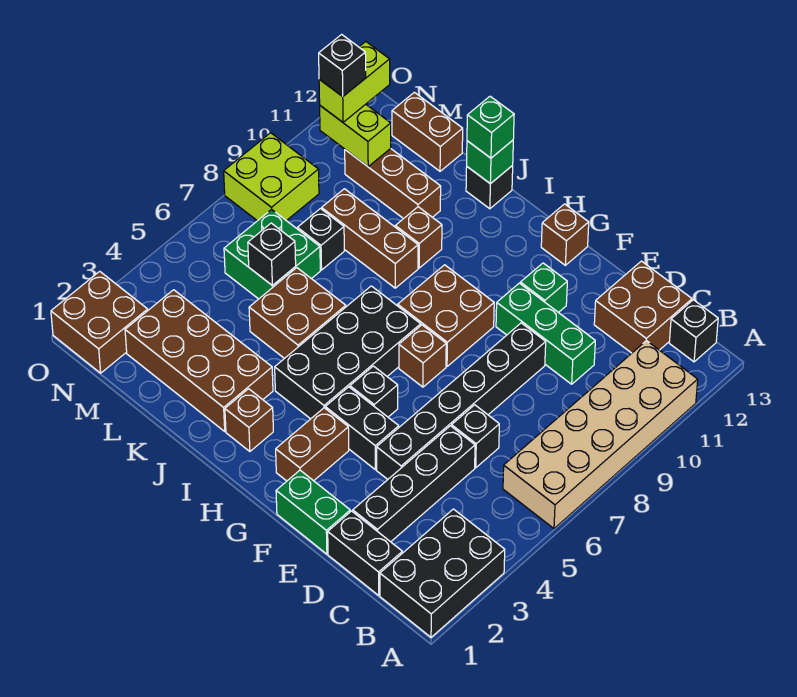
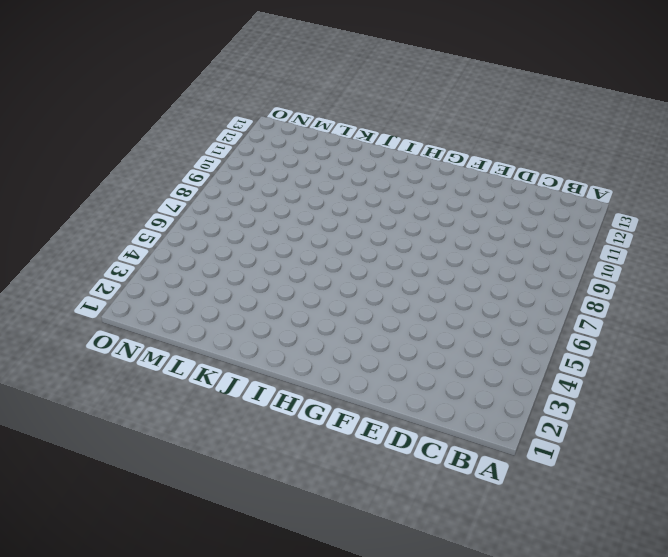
none -> black brick A1:B3 level 1
none -> tan brick A6:B11 level 1
none -> black brick B13 level 1
none -> black brick C1:D1 level 1

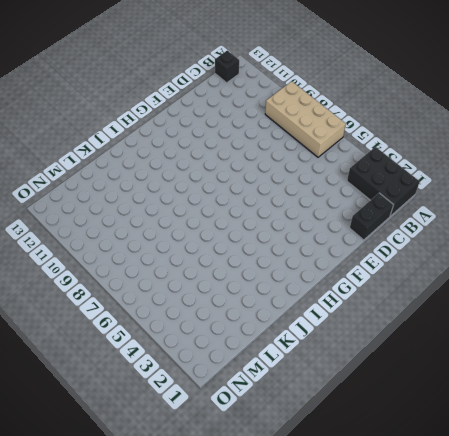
tan brick A6:B9 level 1 -> tan brick A6:B11 level 1
none -> brown brick C12:D13 level 1
none -> black brick D2:D5 level 1
none -> black brick D6 level 1
none -> green brick D10:F10 level 1

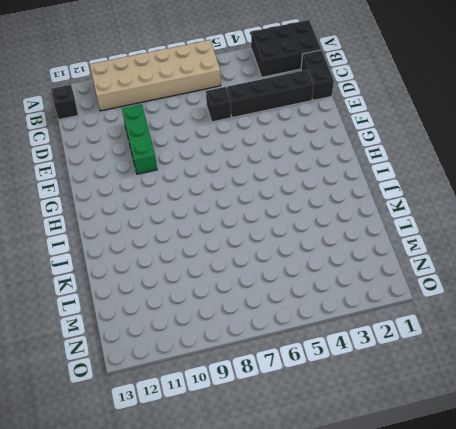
none -> brown brick C12:D13 level 1
none -> green brick E1:F1 level 1
none -> black brick E4:E9 level 1
none -> black brick F4:G4 level 1

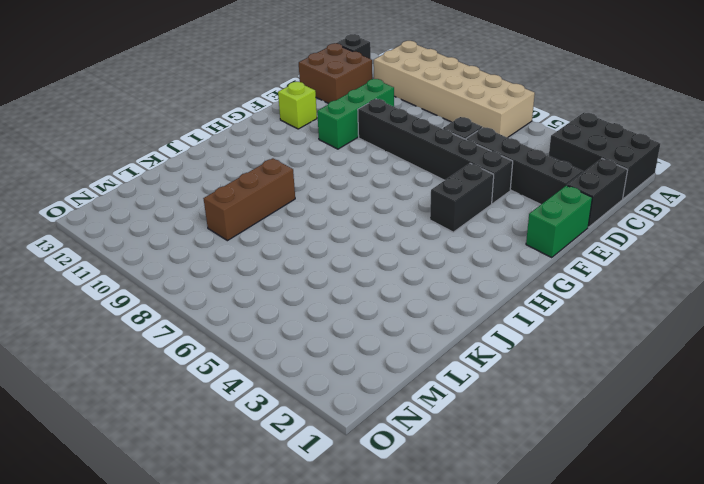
lime brick F12 level 1 -> none
none -> green brick F11 level 1
none -> brown brick G2:G3 level 1
none -> black brick G5 level 1
none -> brown brick G7 level 1

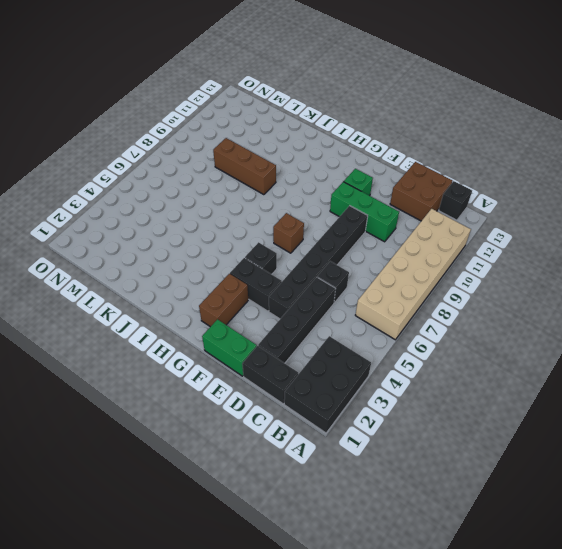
none -> brown brick G8:H9 level 1
none -> brown brick G13 level 1
none -> black brick H4:I7 level 1
none -> brown brick I2 level 1

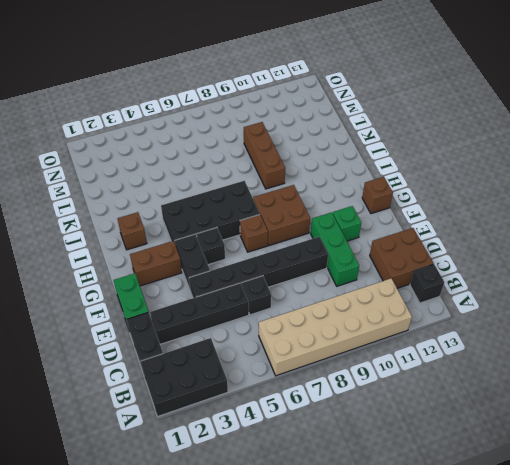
none -> brown brick J2:M3 level 1
none -> brown brick J5:K6 level 1
none -> brown brick J10 level 1
none -> black brick J13 level 1

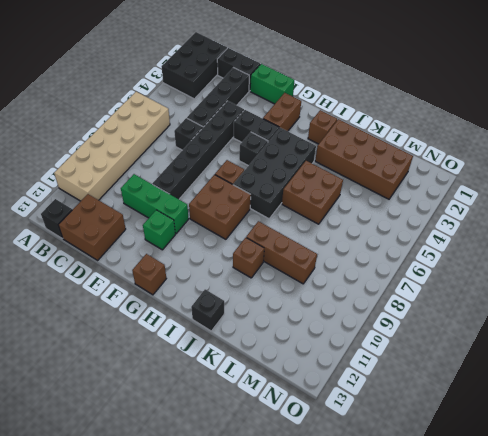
none -> brown brick K11:M11 level 1
none -> green brick L6:M7 level 1
none -> black brick L8 level 1
none -> brown brick L13:M13 level 1

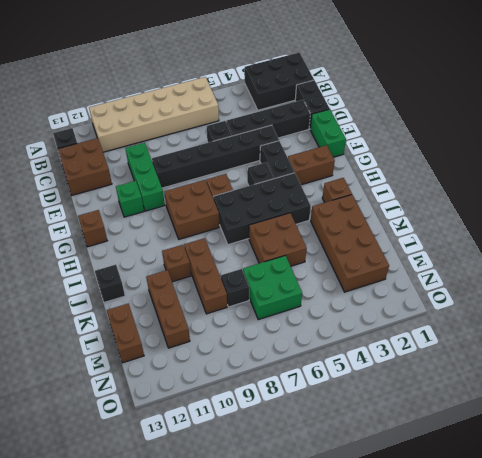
none -> brown brick N1:O2 level 1
none -> lime brick N8:O9 level 1
none -> green brick J13 level 2
none -> black brick L6 level 2

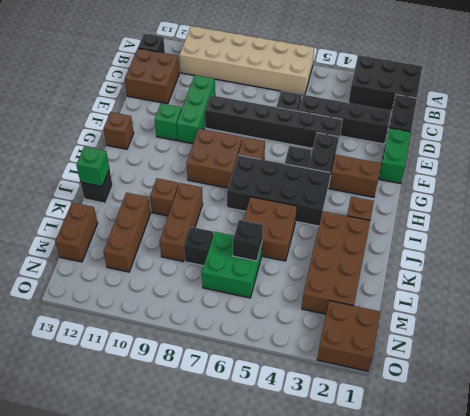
none -> lime brick N8:O9 level 1
none -> lime brick M11:N11 level 2
none -> green brick J13 level 3
none -> lime brick N11:N12 level 3

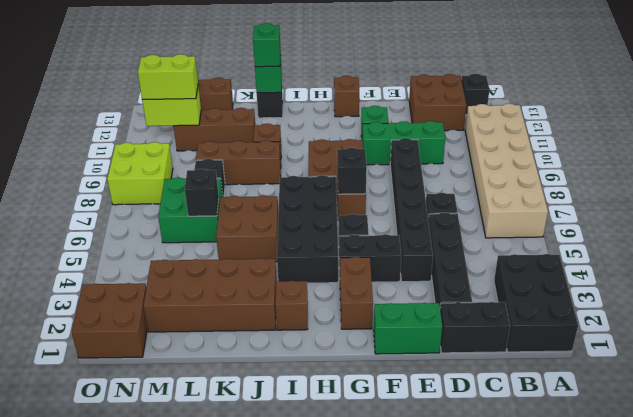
black brick G7 level 2 -> black brick N11 level 4
lime brick M11:N11 level 3 -> lime brick N11:N12 level 3

